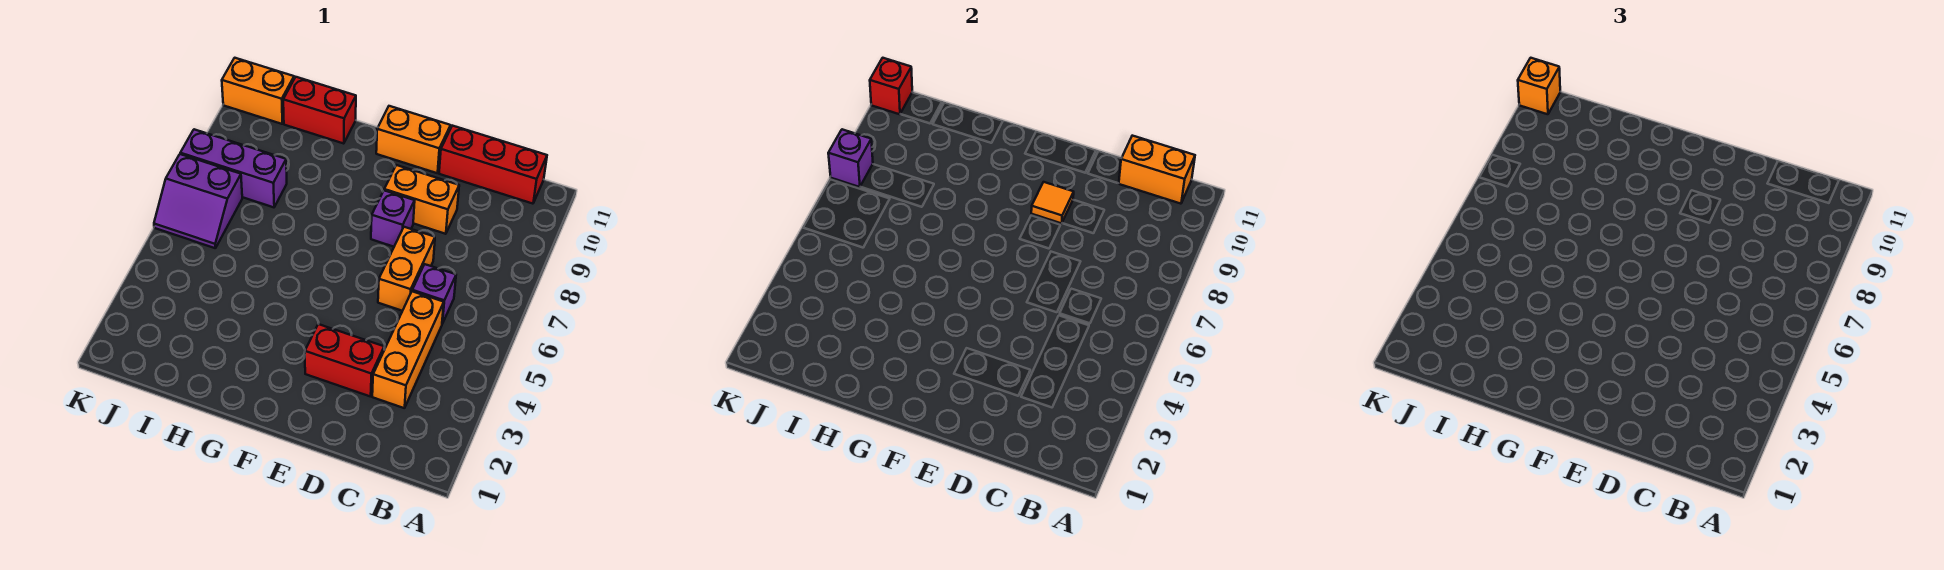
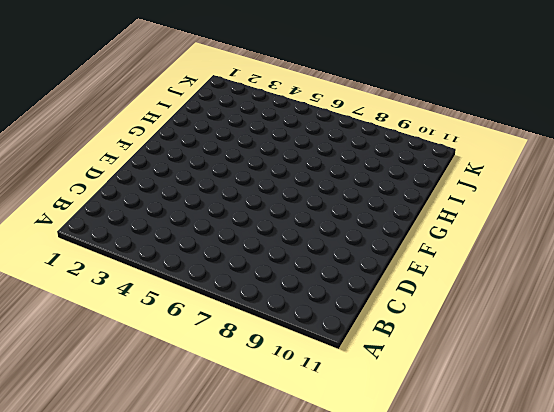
none -> red brick B11:D11 level 1
none -> orange brick C3:C5 level 1
none -> purple brick C6 level 1

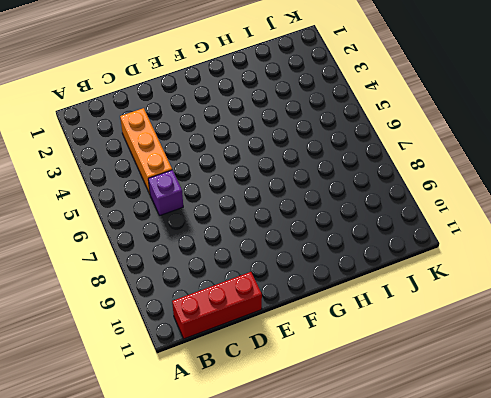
none -> red brick D3:E3 level 1
none -> orange brick D6:D7 level 1
none -> orange brick D9:E9 level 1

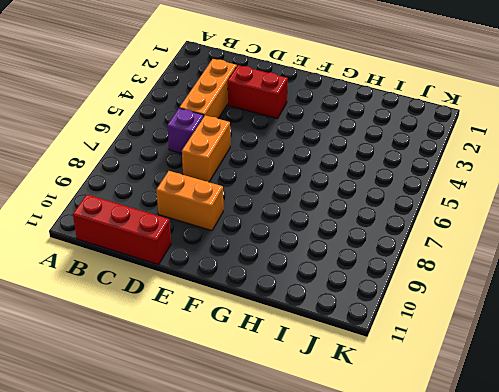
none -> purple brick E8 level 1
none -> orange brick E11:F11 level 1
none -> red brick H11:I11 level 1

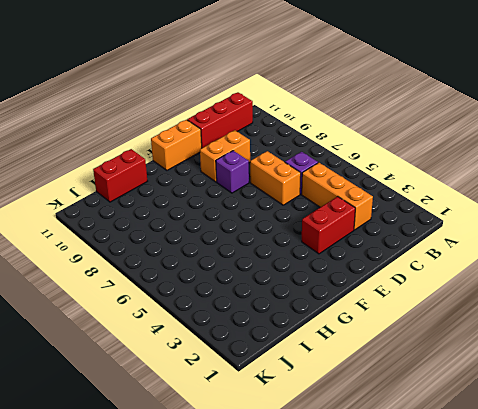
none -> purple brick I8:K8 level 1
none -> purple slope J6:K7 level 1 top 7
none -> orange brick J11:K11 level 1

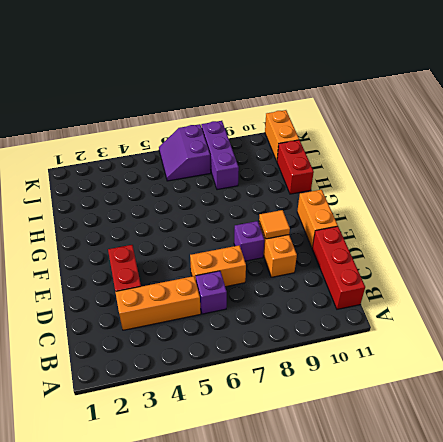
none -> orange brick B11:C11 level 2
none -> purple brick K8 level 2
none -> red brick K11 level 2

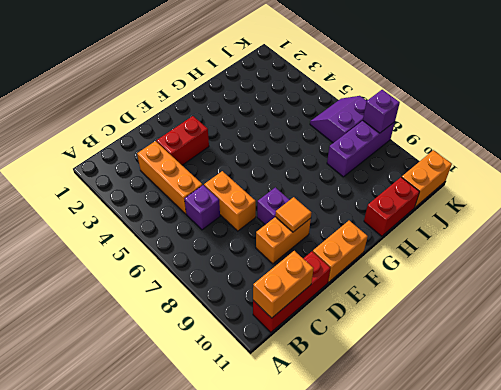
none -> red brick K11 level 2
none -> orange brick K11 level 3

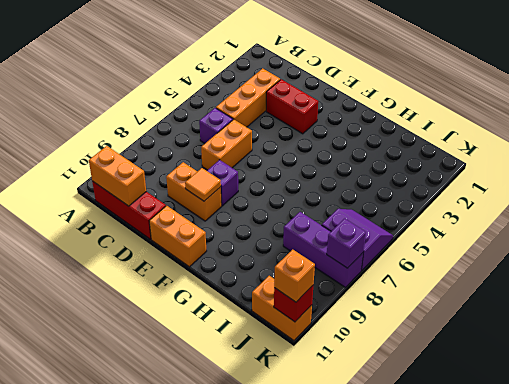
none -> red brick H11:I11 level 1

